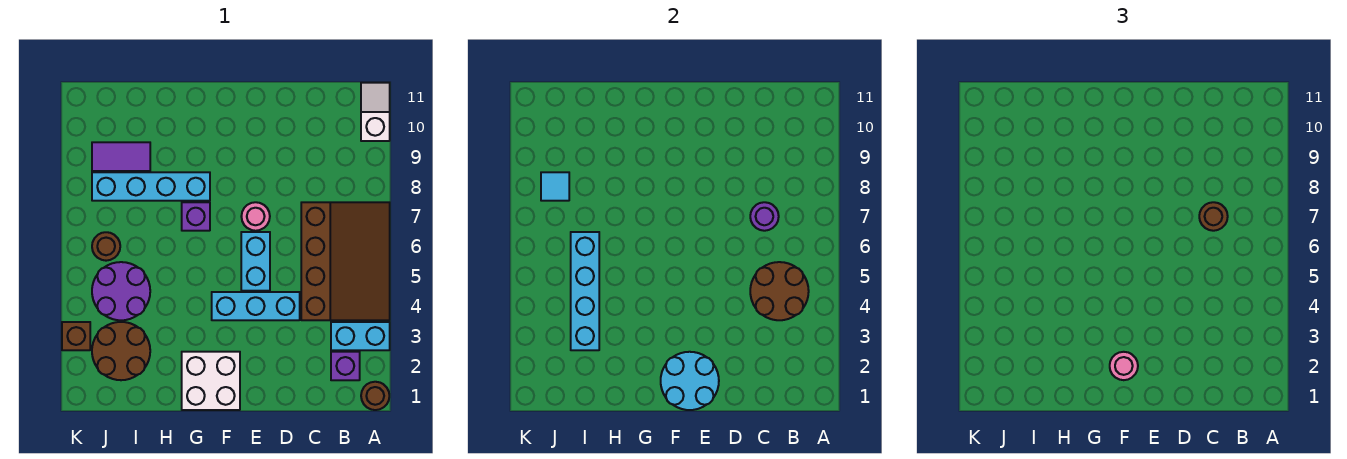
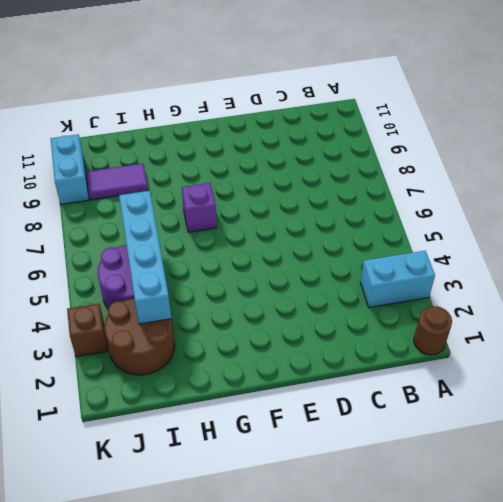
cyan brick K9:K10 level 1 -> cyan brick E5:E6 level 1
none -> brown slope A4:C7 level 1 top C
none -> white slope A10:A11 level 1 top 10
none -> purple brick B2 level 1

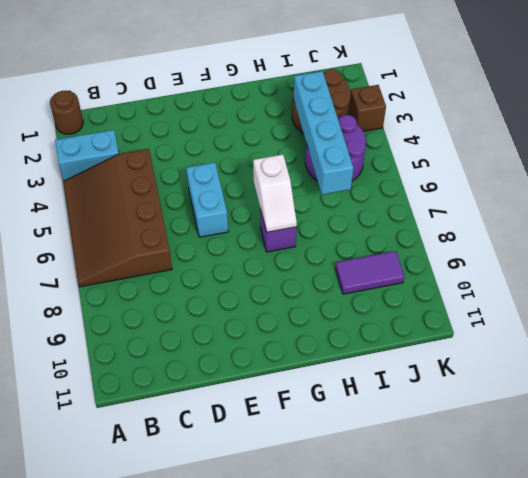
white slope G6:G7 level 2 top 6 -> white slope A10:A11 level 1 top 10
none -> purple brick B2 level 1
none -> cyan brick D4:F4 level 1
none -> pink round brick E7 level 1

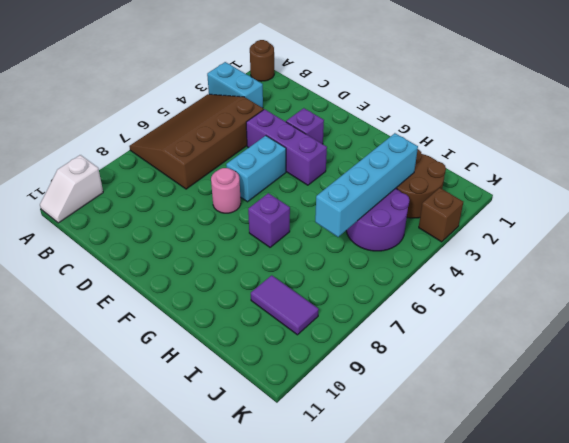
purple brick D4:F4 level 1 -> cyan brick D4:F4 level 1
purple brick E3 level 1 -> purple brick B2 level 1
none -> white brick F1:G2 level 1
none -> cyan brick G8:J8 level 1
none -> brown round brick J6 level 1

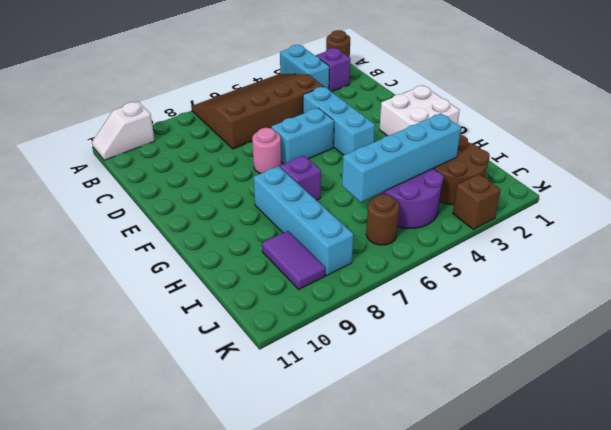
none -> brown round brick B4:C5 level 2
none -> purple round brick C7 level 2
none -> cyan round brick E1:F2 level 2

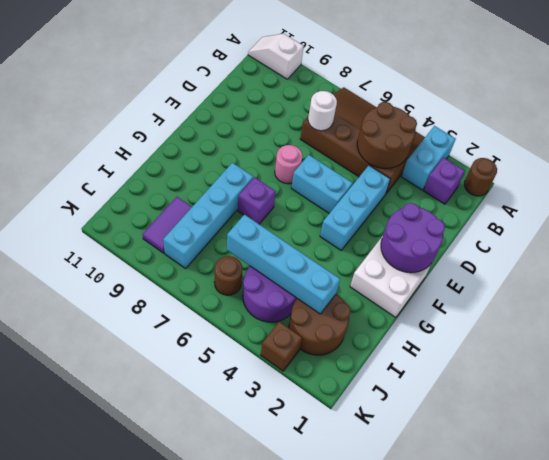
white round brick C7 level 2 -> purple round brick C7 level 2
purple round brick E1:F2 level 2 -> cyan round brick E1:F2 level 2
none -> cyan tile J8 level 2
none -> brown round brick C7 level 3
none -> pink round brick F2 level 3

